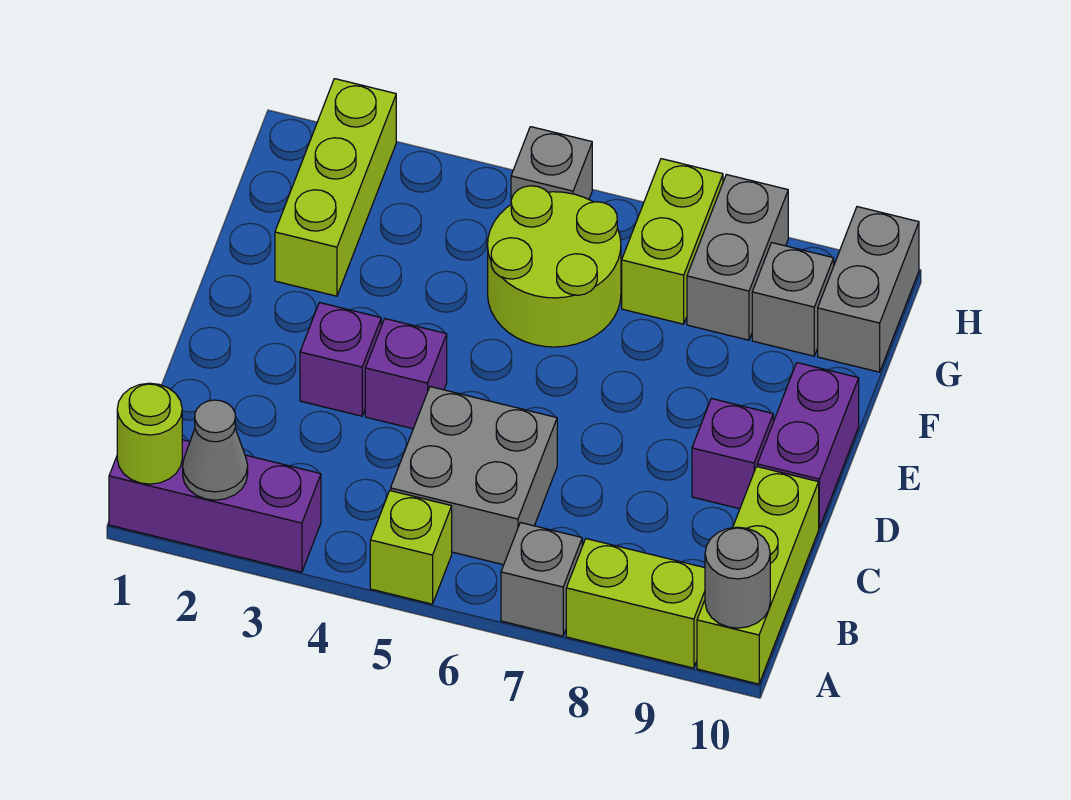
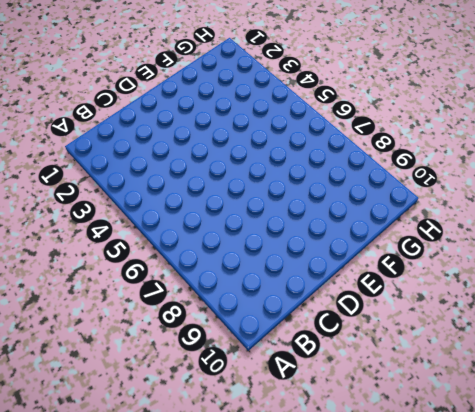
none -> purple brick A1:A3 level 1
none -> lime brick A5 level 1
none -> grey brick A7 level 1

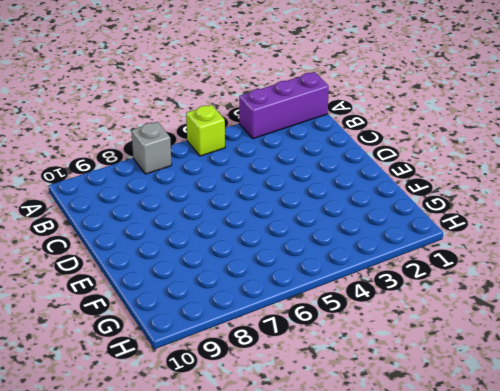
none -> lime brick A8:A9 level 1
none -> lime brick A10:C10 level 1
none -> grey brick B5:C6 level 1

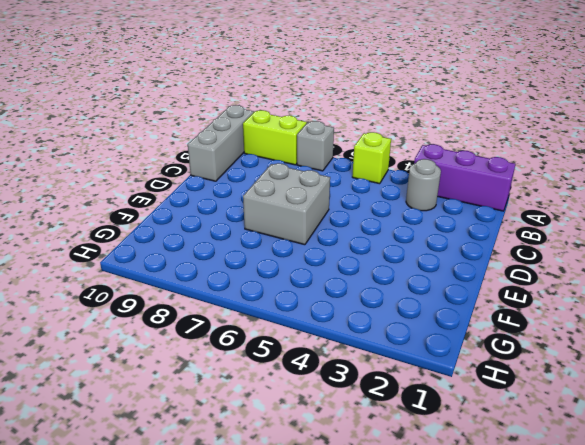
grey brick A10:C10 level 1 -> lime brick A10:C10 level 1
grey round brick B3 level 1 -> grey round brick A10 level 2
grey brick D6:E7 level 1 -> grey brick B5:C6 level 1
none -> purple brick D3 level 1
none -> purple brick D4 level 1
none -> purple brick D9 level 1

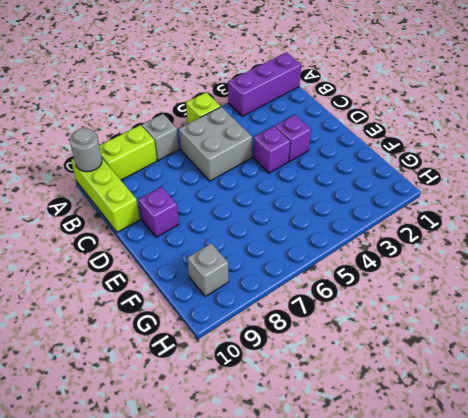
none -> purple brick D10:E10 level 1
none -> lime brick F2:H2 level 1
none -> lime round brick F5:G6 level 1

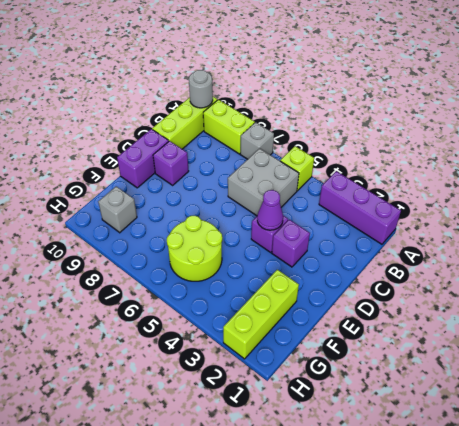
purple cone D4 level 2 -> none
none -> lime brick G7:H7 level 1
none -> grey brick G8:H8 level 1
none -> grey brick G10:H10 level 1

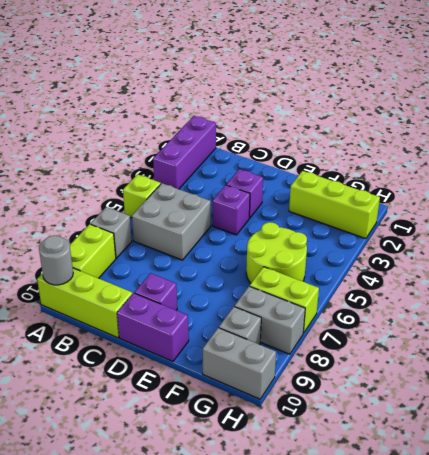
none -> grey brick H5 level 1
none -> lime round brick A1 level 2
none -> grey cone A2 level 2

